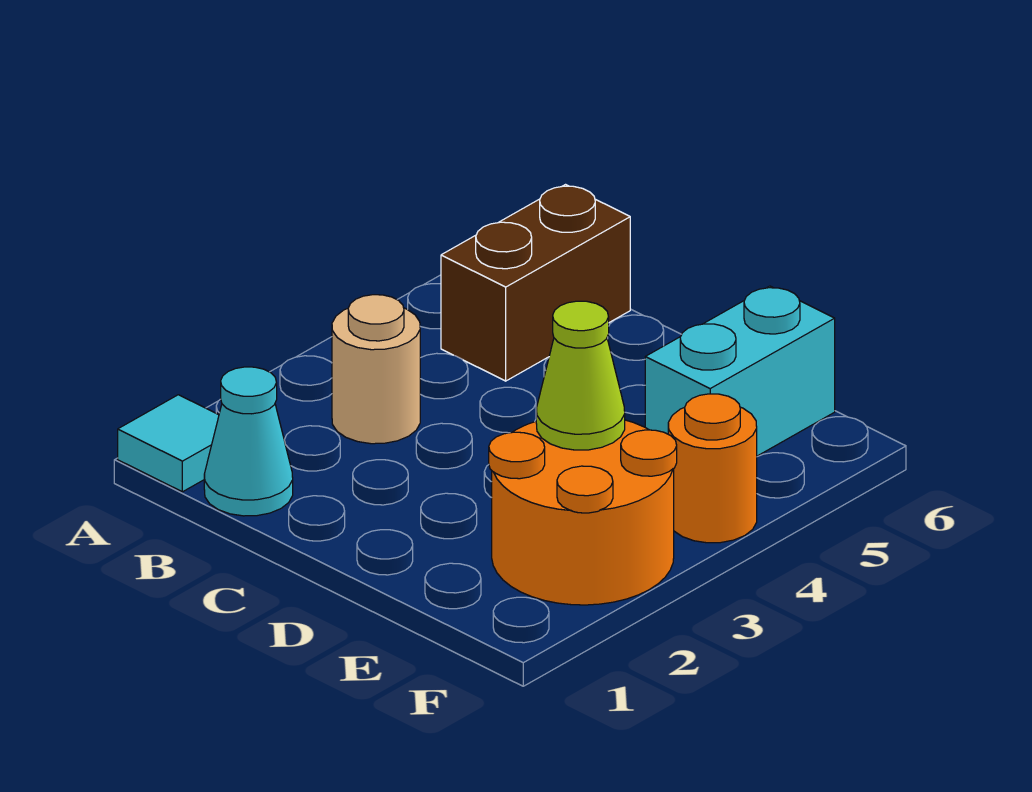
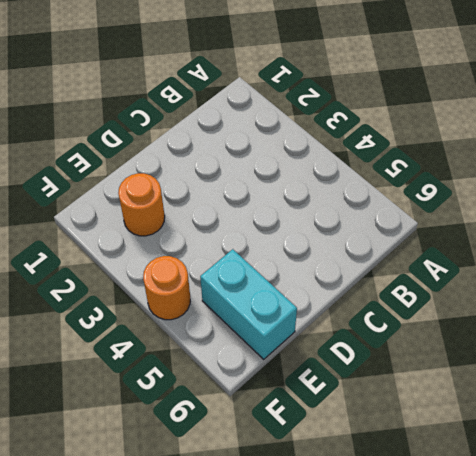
orange round brick E2 level 1 -> orange round brick E2:F3 level 1
none -> cyan tile A1 level 1
none -> cyan cone B1 level 1

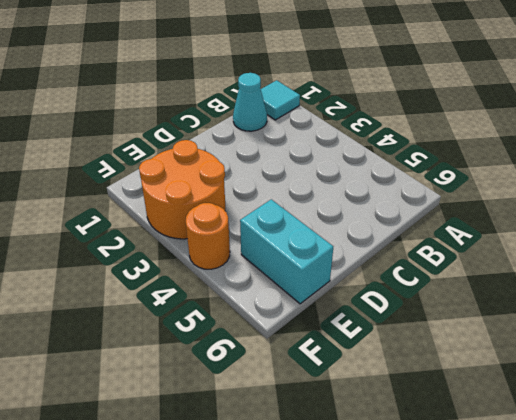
none -> tan round brick B3 level 1
none -> brown brick B5:B6 level 1

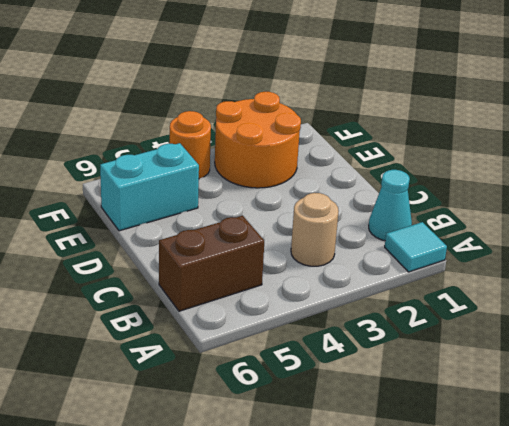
none -> lime cone E3 level 2

